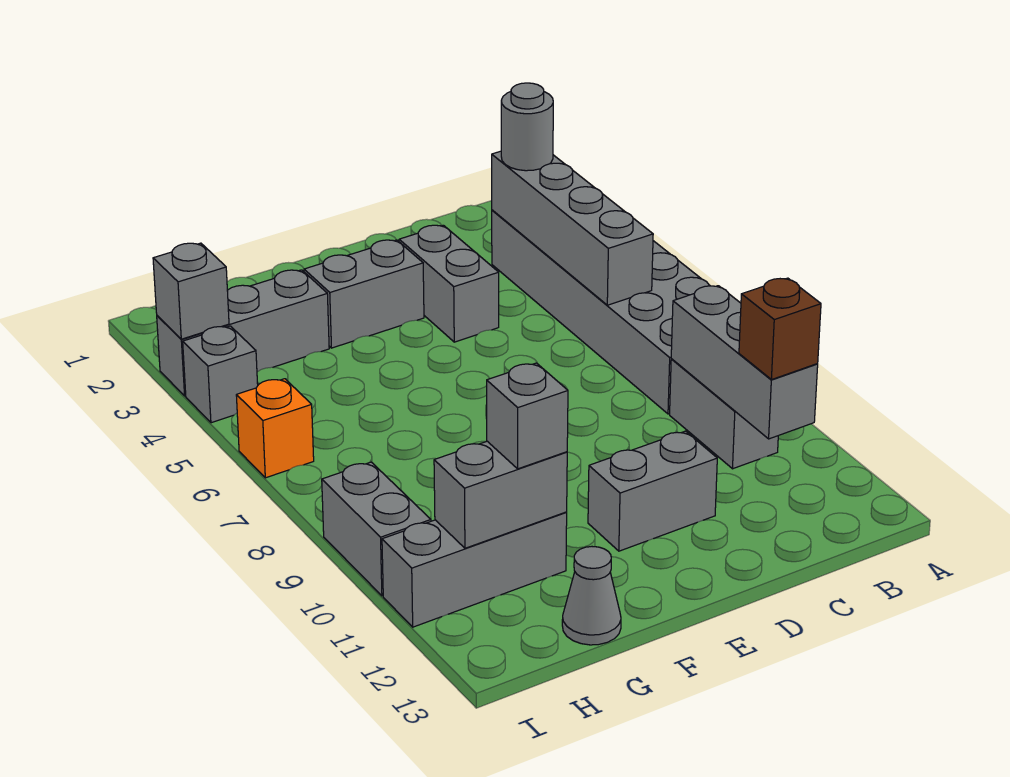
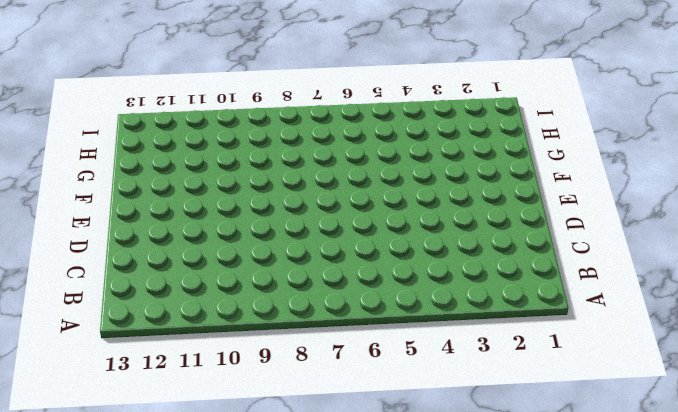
none -> grey brick A3:B8 level 1
none -> grey brick B9:B10 level 1
none -> grey brick D3:D4 level 1

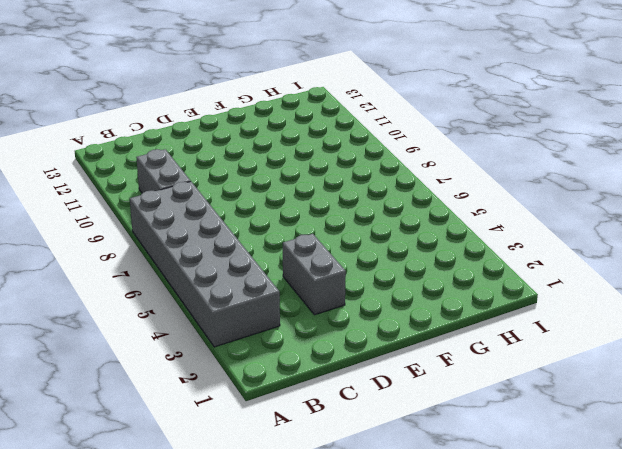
none -> grey brick D11:E11 level 1
none -> grey brick E3:F3 level 1
none -> grey brick G3:I3 level 1

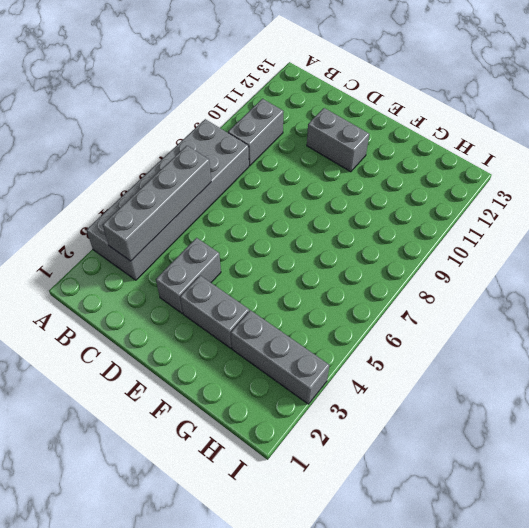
none -> grey brick G11:I11 level 1
none -> grey cone G13 level 1
none -> grey brick I4 level 1

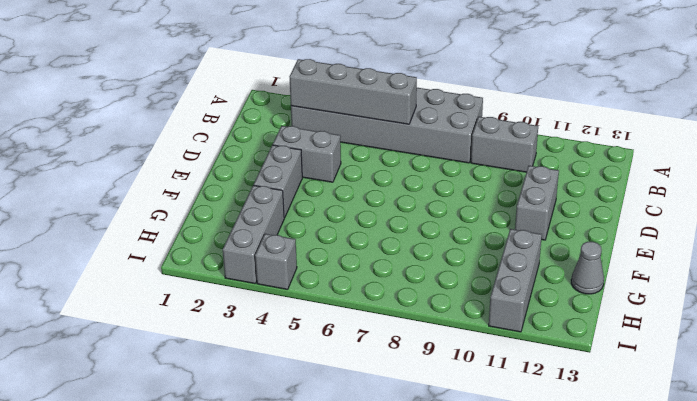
none -> orange brick I6 level 1
none -> grey brick I9:I10 level 1
none -> grey brick B9:B11 level 2

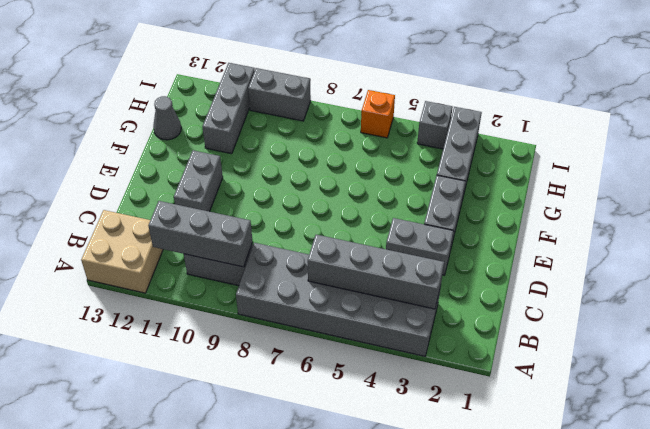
tan brick A12:B13 level 1 -> none
none -> grey brick G11:H11 level 2
none -> grey brick I3 level 2
none -> grey round brick B3 level 3

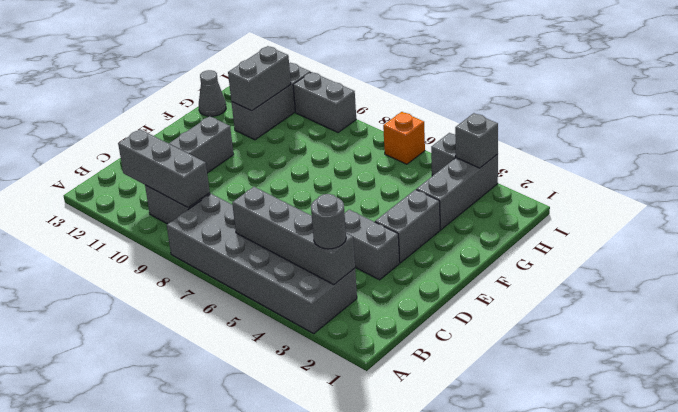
none -> brown brick B11 level 3
none -> grey brick G11 level 3

